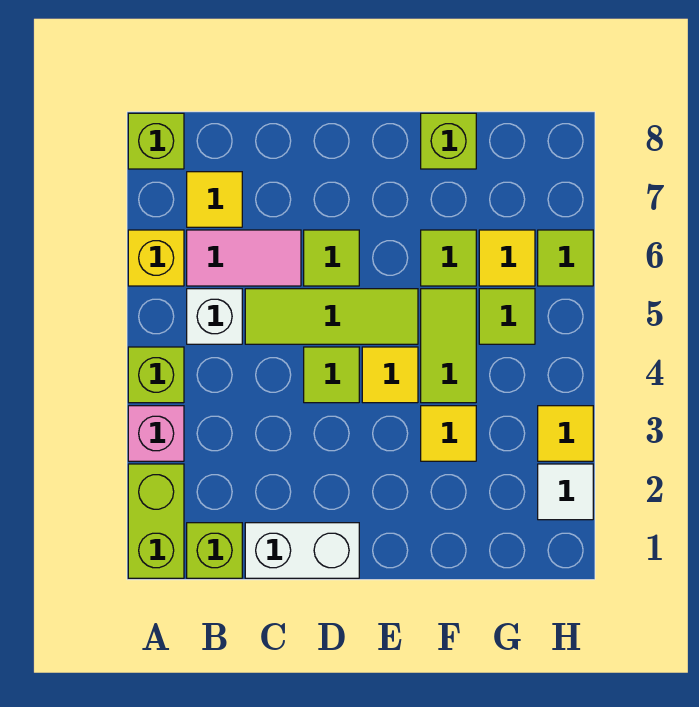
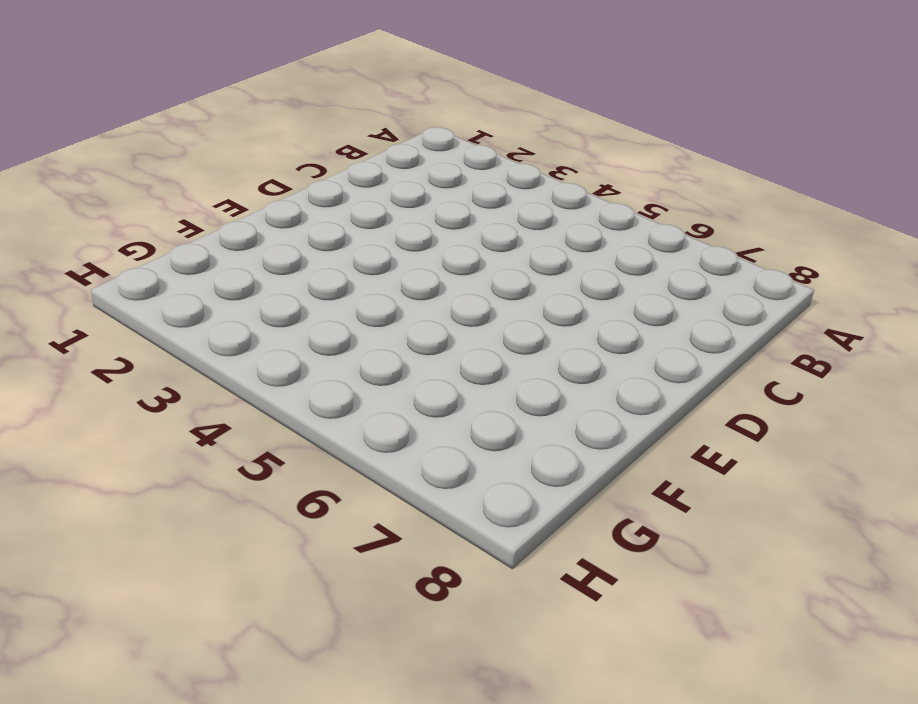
none -> lime brick A1:A2 level 1
none -> pink brick A3 level 1
none -> lime brick A4 level 1

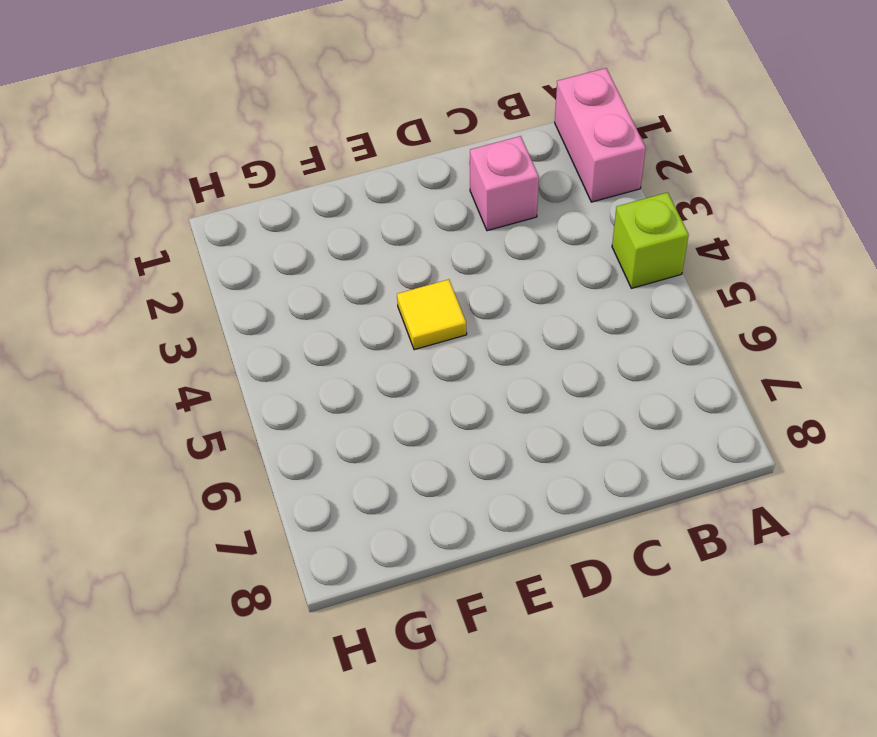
pink brick A1:A2 level 1 -> lime brick A1:A2 level 1
pink brick C2 level 1 -> pink brick A3 level 1
none -> yellow brick A6 level 1
none -> lime brick A8 level 1
none -> lime brick B1 level 1

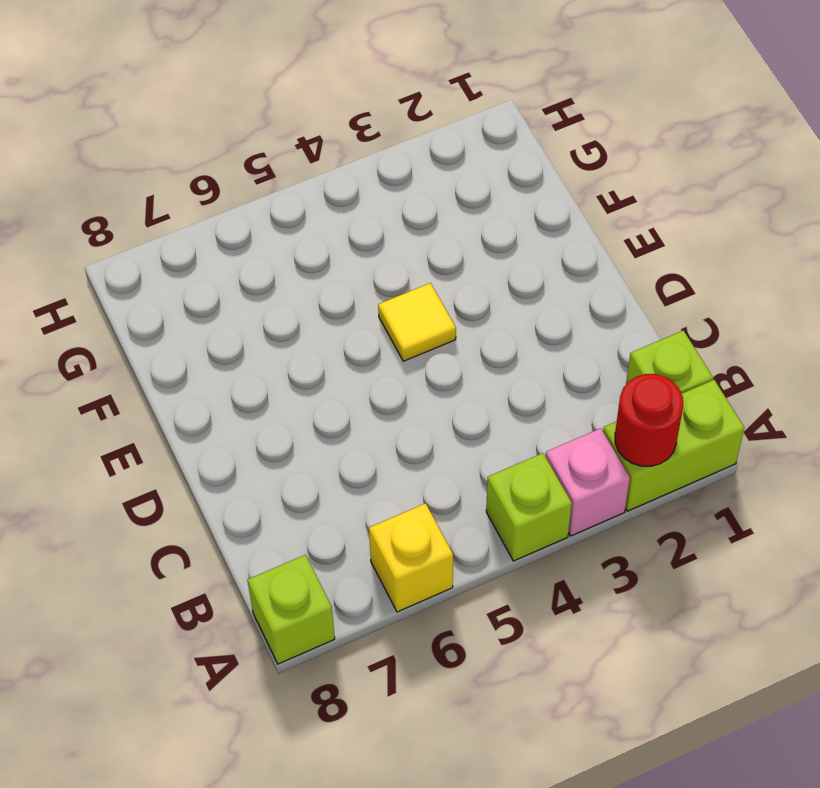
red round brick A2 level 2 -> none
none -> white brick B5 level 1
none -> pink tile B6:C6 level 1
none -> yellow tile B7 level 1

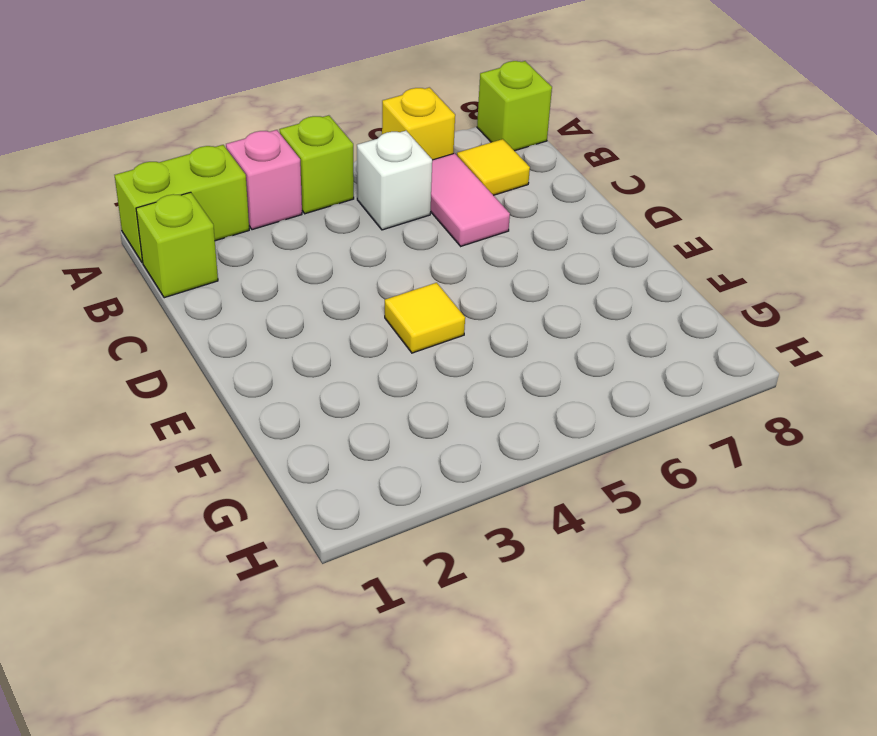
none -> white brick C1:D1 level 1
none -> lime tile C5:E5 level 1
none -> lime tile D4 level 1

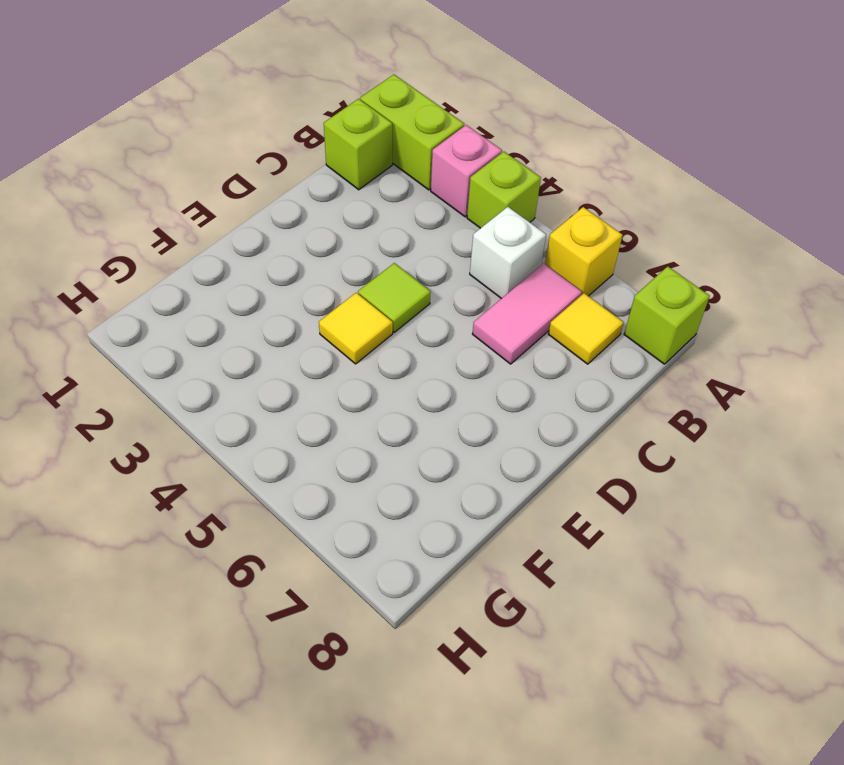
none -> white brick C1:D1 level 1
none -> lime tile C5:E5 level 1
none -> lime tile D6 level 1

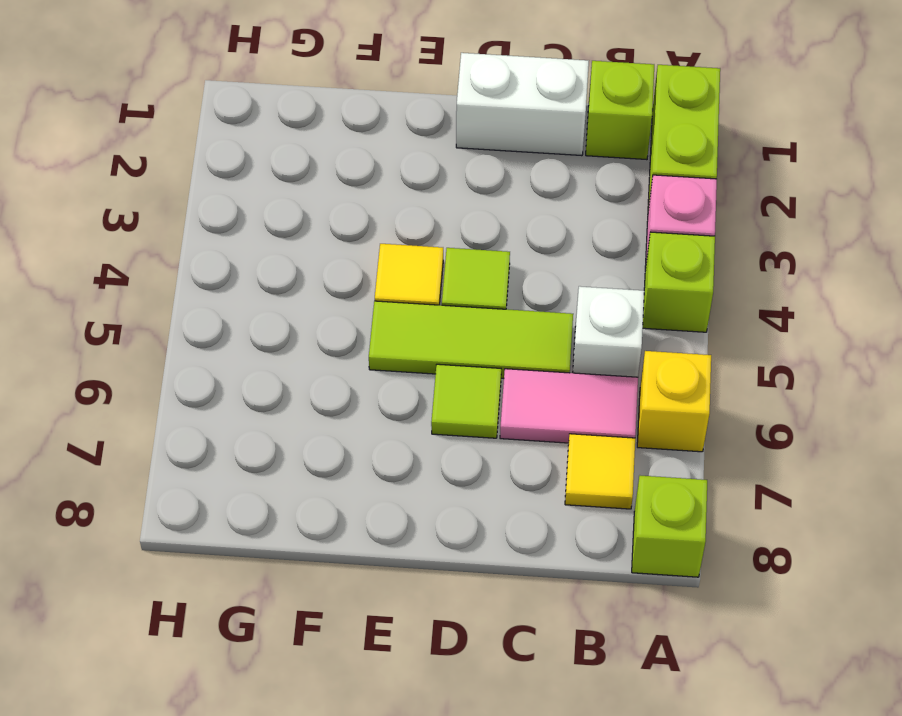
none -> yellow tile F3 level 1
none -> lime tile F4:F5 level 1
none -> lime tile F6 level 1

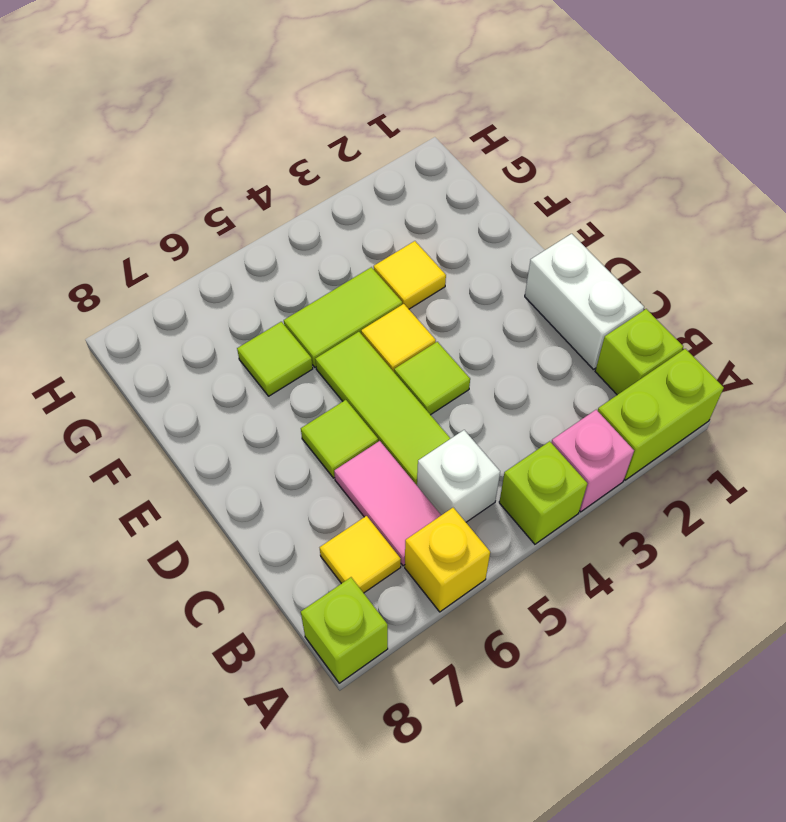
none -> lime brick F8 level 1
none -> lime tile G5 level 1
none -> yellow tile G6 level 1

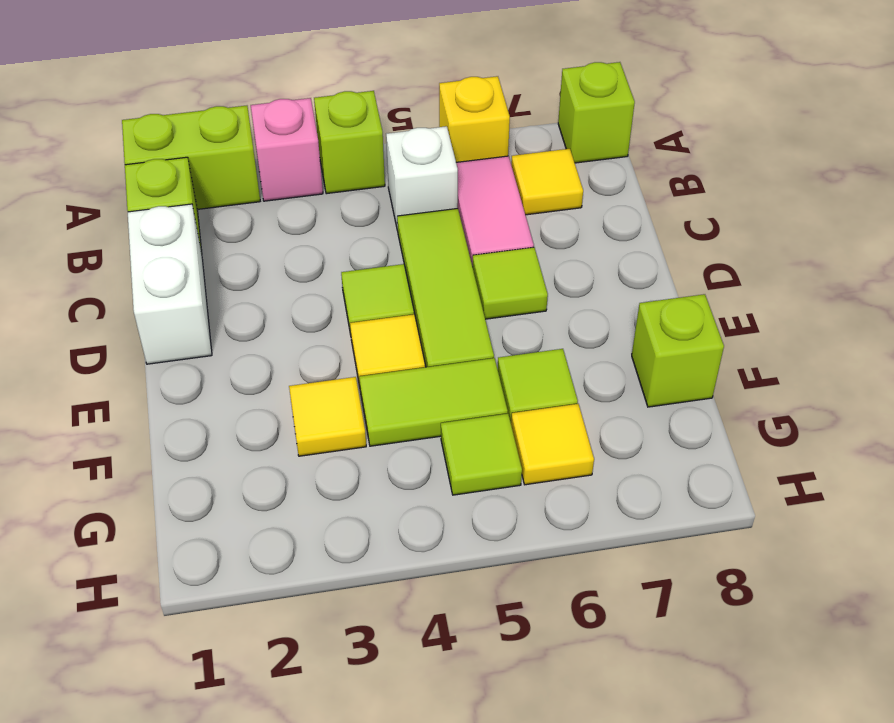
none -> white tile H2 level 1
none -> yellow tile H3 level 1
none -> lime tile H6 level 1

